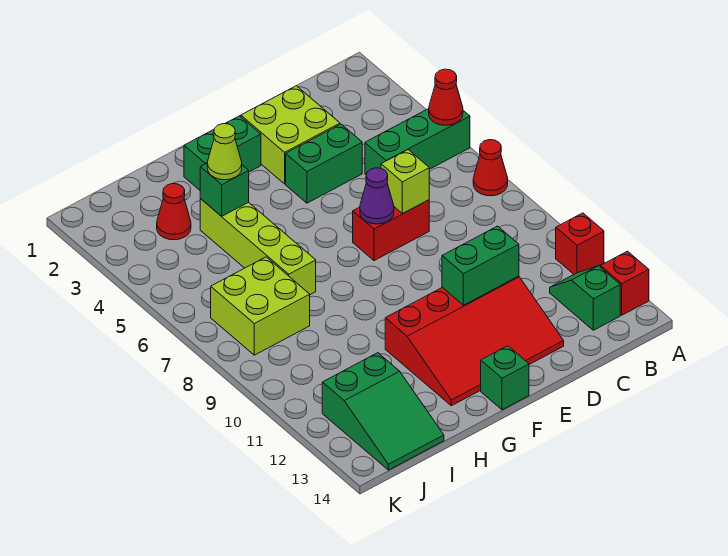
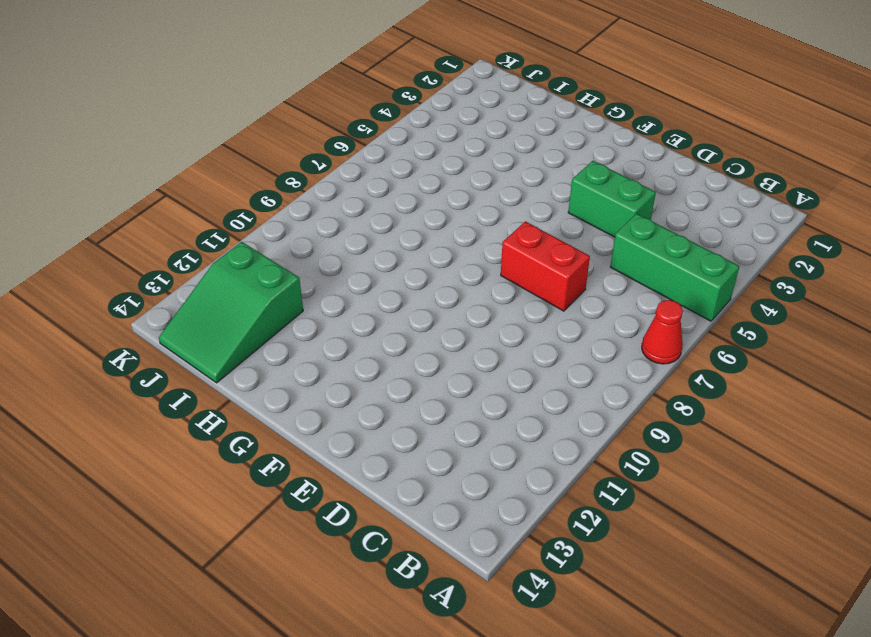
none -> red brick A11 level 1
none -> red brick A13 level 1
none -> green slope B12:B13 level 1 top 13

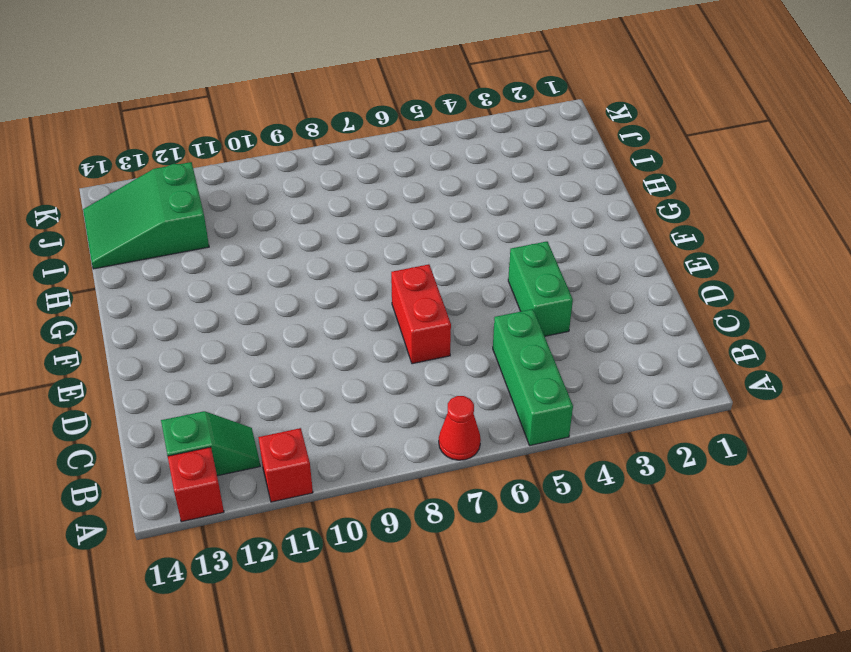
none -> lime brick D2:E3 level 1
none -> red slope D11:G13 level 1 top 11
none -> green brick F2:G2 level 1

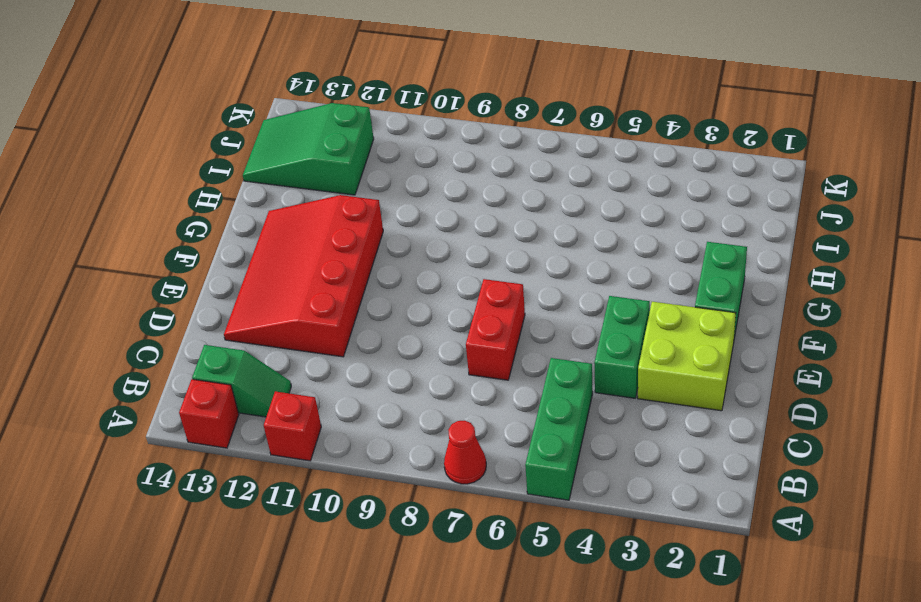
none -> green brick F14 level 1
none -> lime brick H4:H7 level 1
none -> red cone I3 level 1

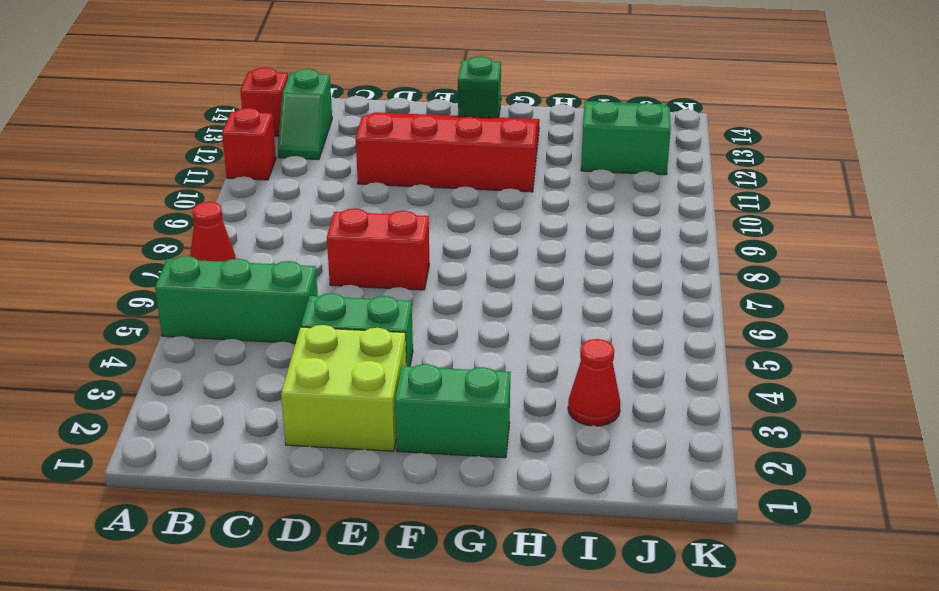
none -> lime brick H4:H7 level 1
none -> lime brick I7:J8 level 1
none -> red cone A5 level 2

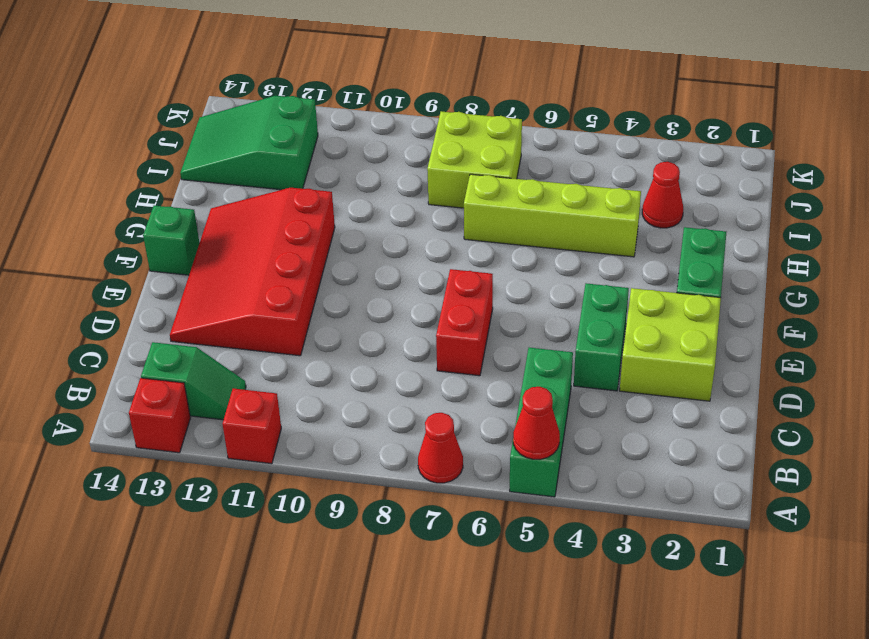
none -> lime brick D7 level 2
none -> green brick D11:E11 level 2
none -> purple cone E7 level 2

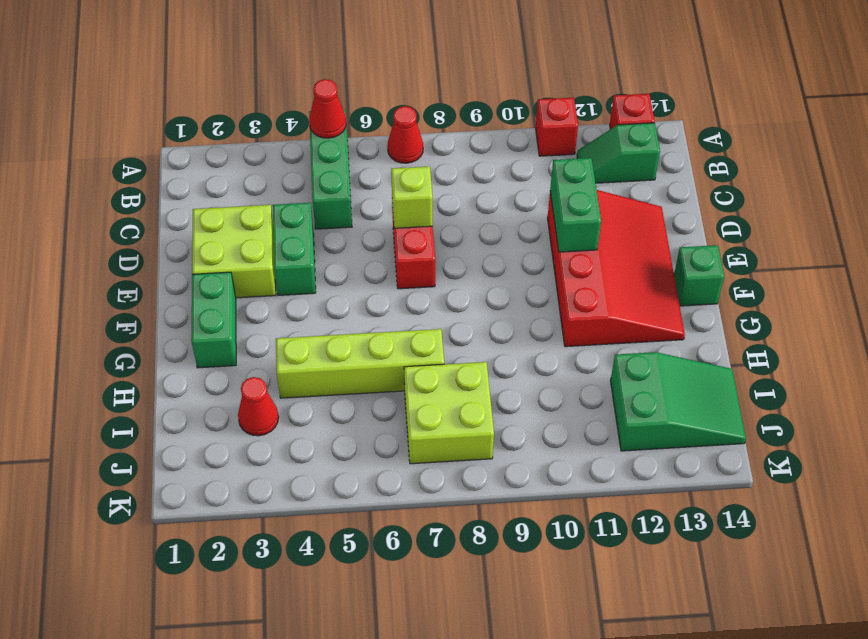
none -> purple cone E7 level 2
none -> green brick H4 level 2
none -> lime cone H4 level 3

